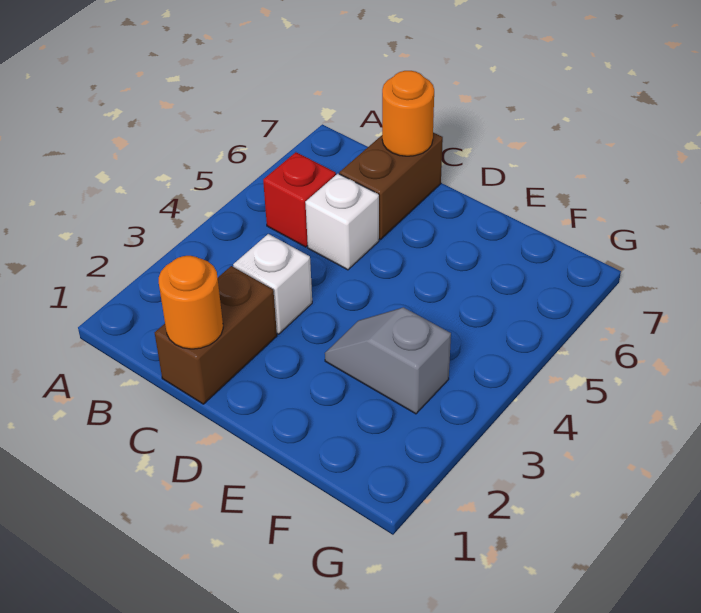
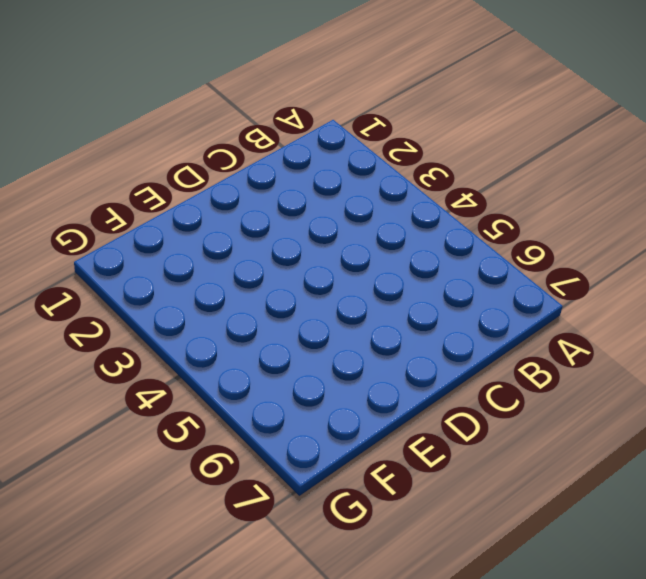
none -> red brick B5 level 1
none -> brown brick C1:C2 level 1

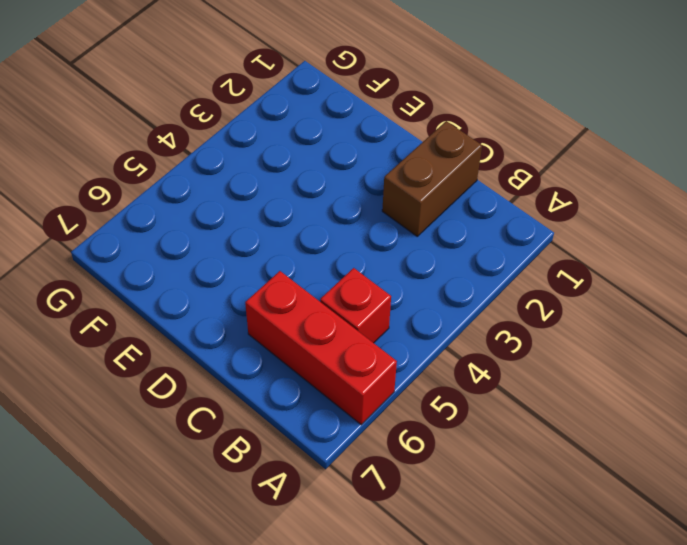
red brick A6:C6 level 1 -> brown brick C6:C7 level 1
none -> white brick C3 level 1
none -> white brick C5 level 1

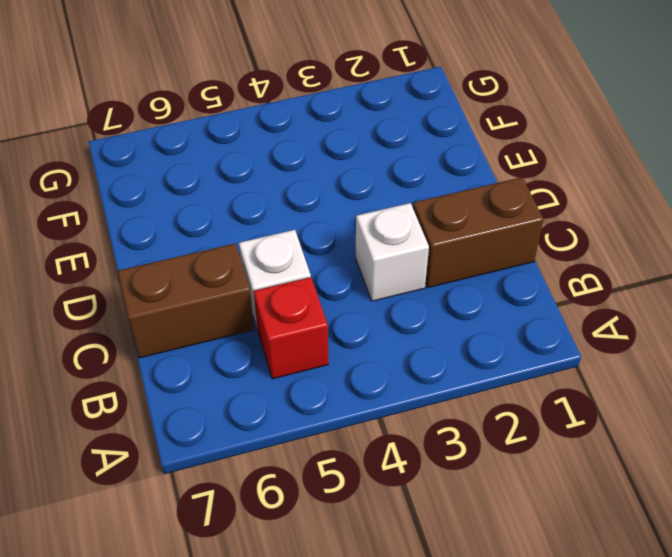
none -> grey slope E3:F3 level 1 top F
none -> orange round brick C1 level 2

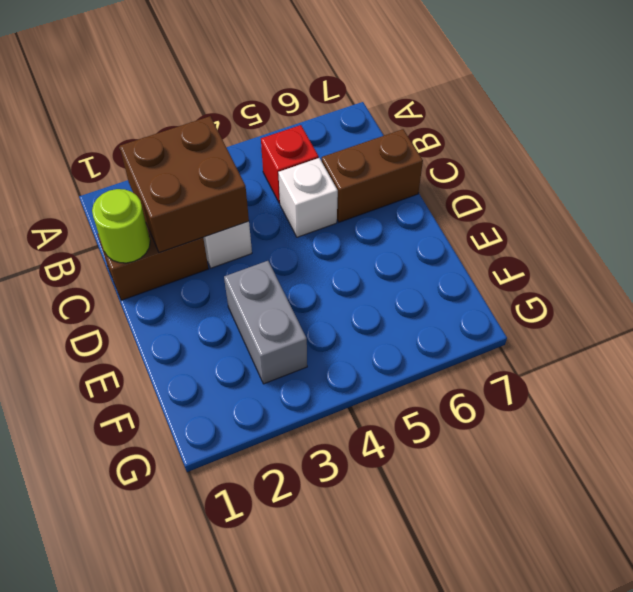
brown brick B2:C3 level 2 -> none
lime round brick C1 level 2 -> orange round brick C1 level 2
grey brick E3:F3 level 1 -> grey slope E3:F3 level 1 top F
none -> orange round brick C7 level 2

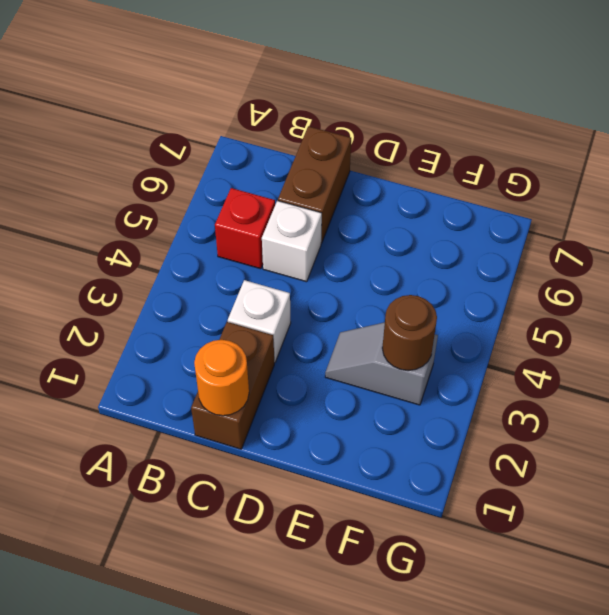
brown round brick F3 level 2 -> none
none -> orange round brick C7 level 2

